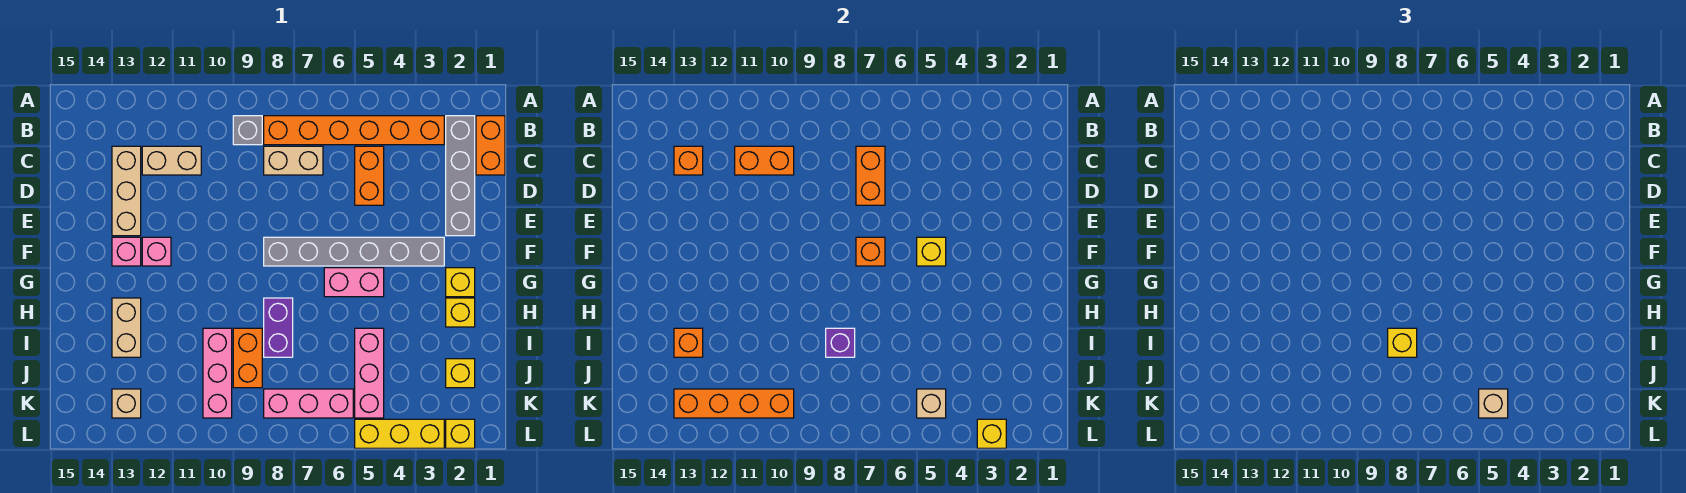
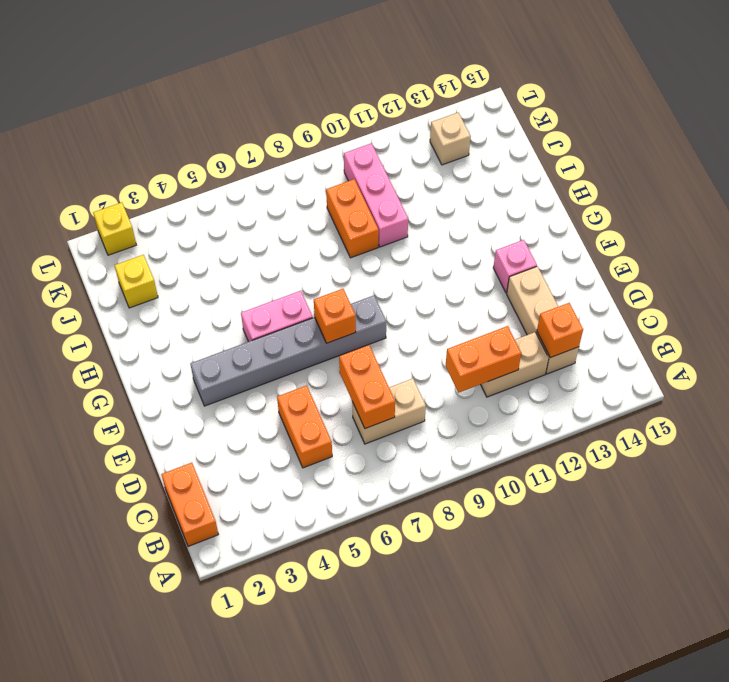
none -> grey brick B2:E2 level 1
none -> orange brick B3:B8 level 1
none -> grey brick B9 level 1
none -> pink brick F12 level 1

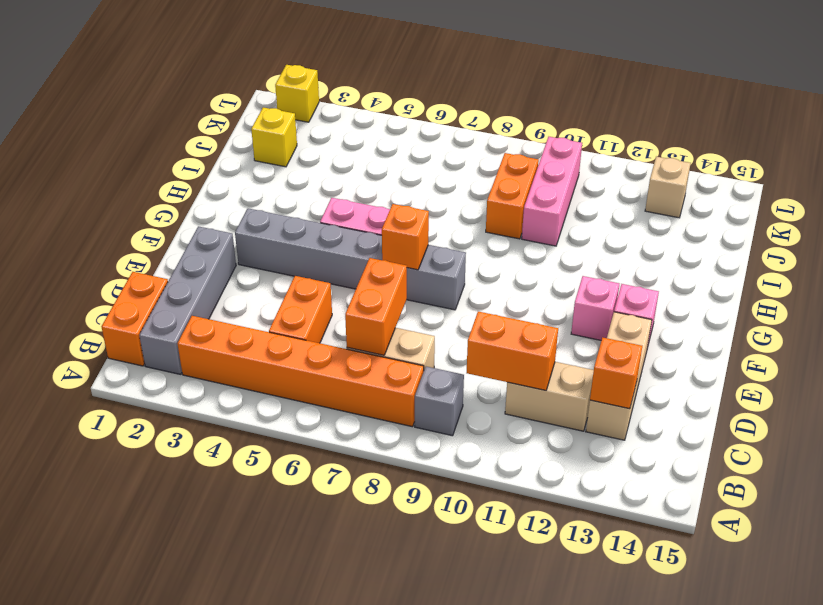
none -> yellow brick G2 level 1
none -> yellow brick H2 level 1
none -> purple brick H8:I8 level 1
none -> tan brick H13:I13 level 1

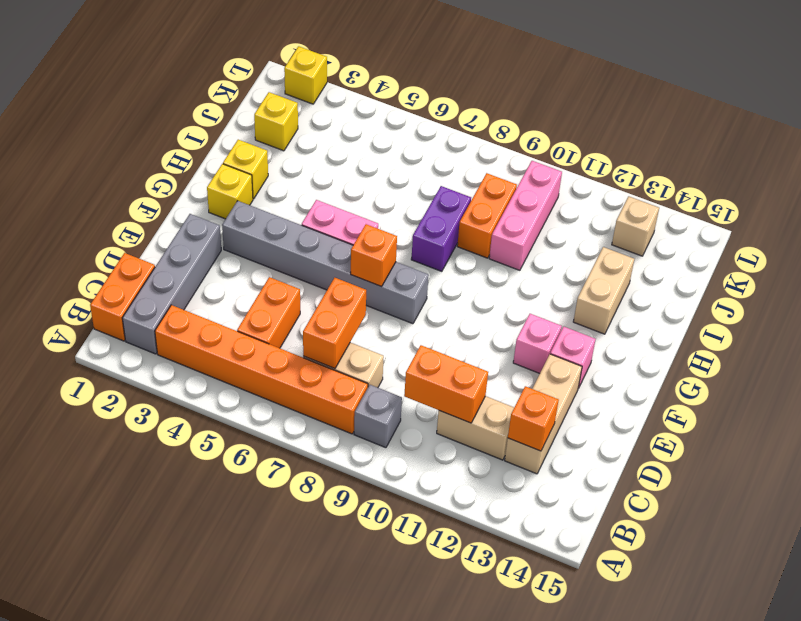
none -> pink brick I5:K5 level 1
none -> pink brick K6:K8 level 1
none -> yellow brick L3:L5 level 1
none -> yellow brick F5 level 2

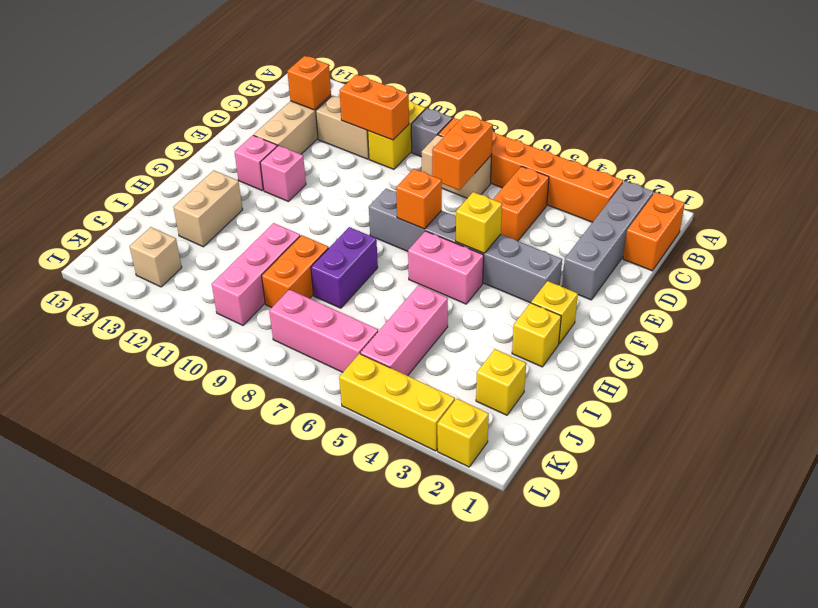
yellow brick B10:C10 level 1 -> none
none -> purple brick I8 level 2
none -> orange brick I13 level 2
none -> tan brick K5 level 2
none -> orange brick K10:K13 level 2

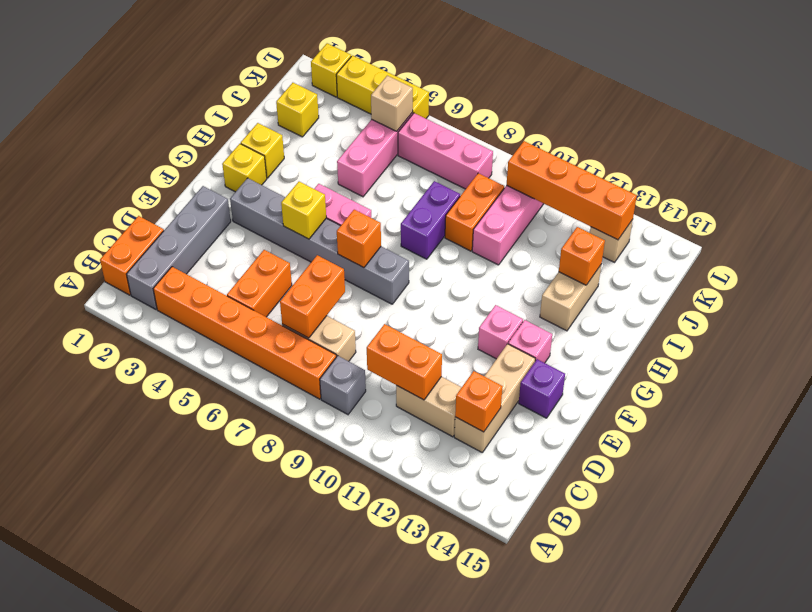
purple brick E14 level 1 -> purple brick I8 level 2
none -> yellow brick L3 level 2
none -> yellow brick I8 level 3
none -> tan brick K5 level 3

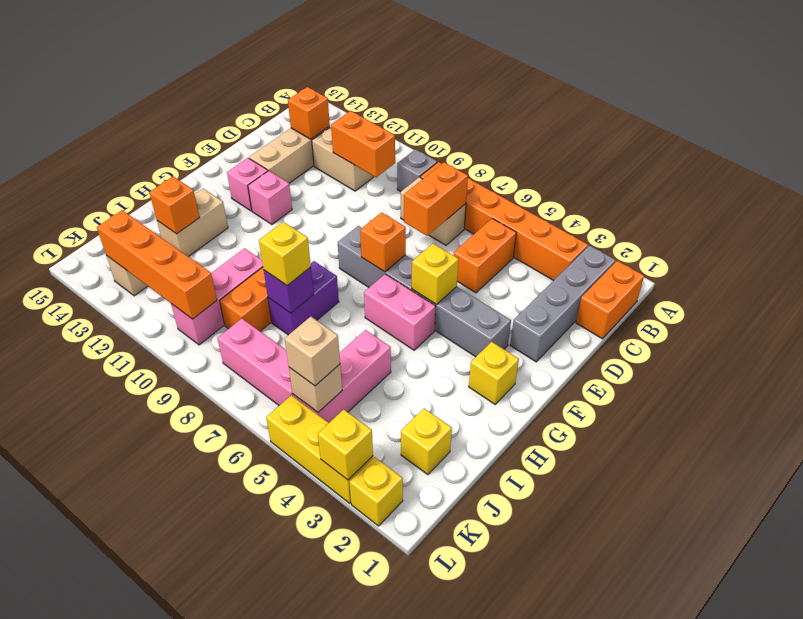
none -> yellow brick H2 level 1

